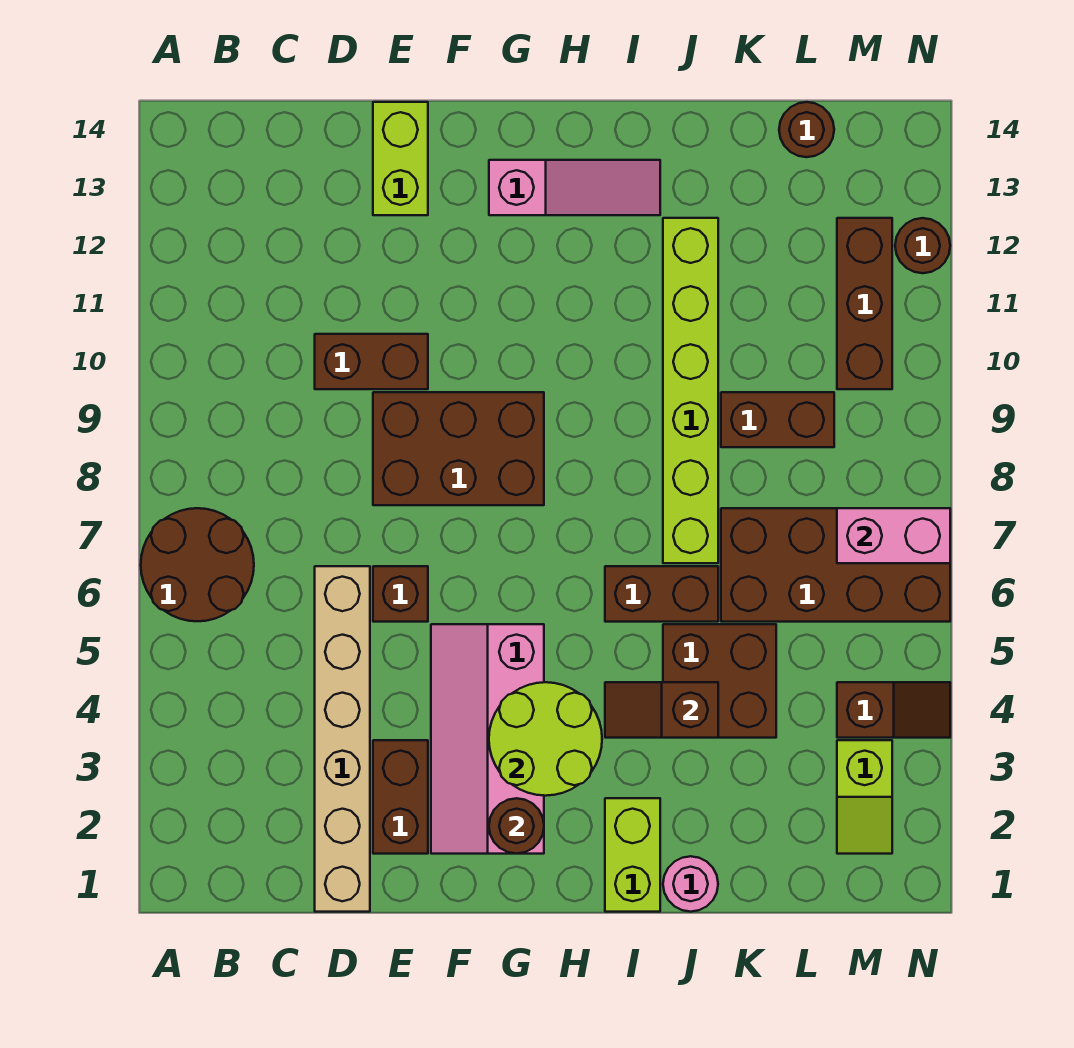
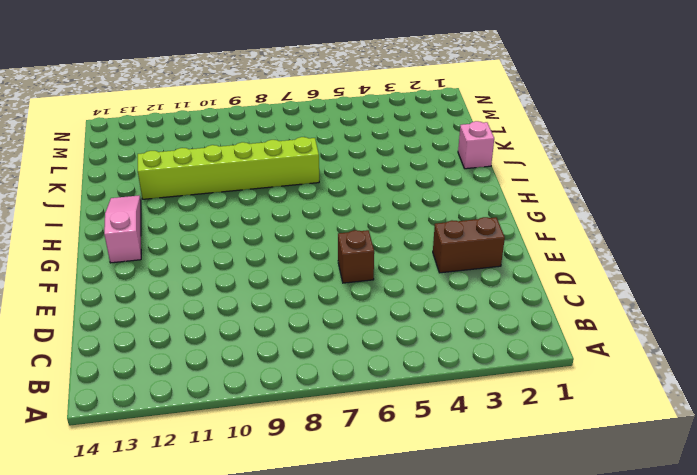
pink brick J1 level 1 -> pink round brick J1 level 1
none -> brown round brick A6:B7 level 1
none -> tan brick D1:D6 level 1
none -> brown brick D10:E10 level 1

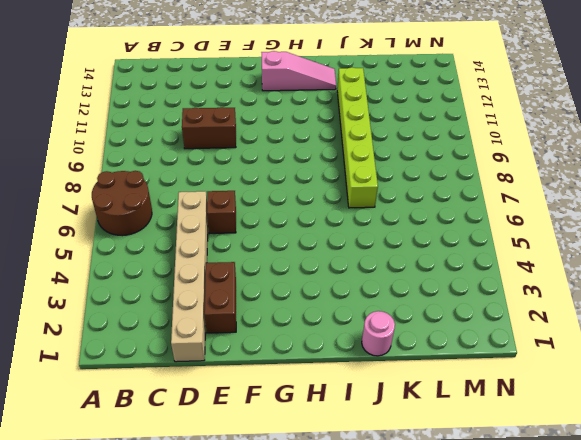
none -> brown brick E8:G9 level 1
none -> lime brick E13:E14 level 1
none -> pink slope F2:G5 level 1 top G

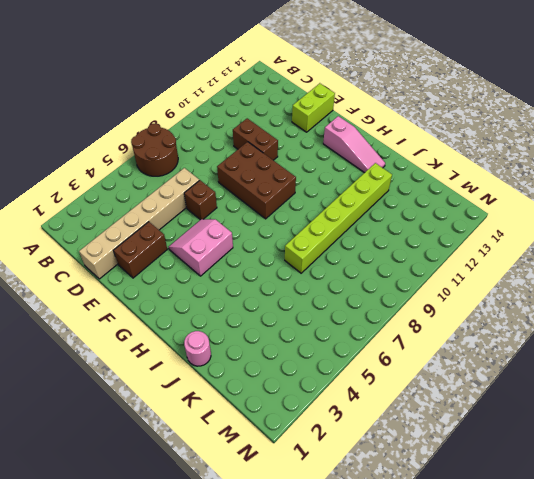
pink slope F4:G5 level 1 top G -> pink slope F2:G5 level 1 top G
none -> lime brick I1:I2 level 1
none -> brown brick I6:J6 level 1
none -> brown brick J4:K5 level 1

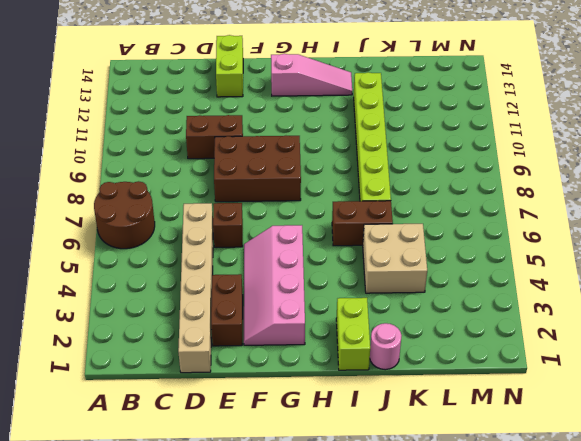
tan brick J4:K5 level 1 -> brown brick J4:K5 level 1
none -> brown brick K6:N7 level 1
none -> brown brick K9:L9 level 1
none -> brown round brick L14 level 1

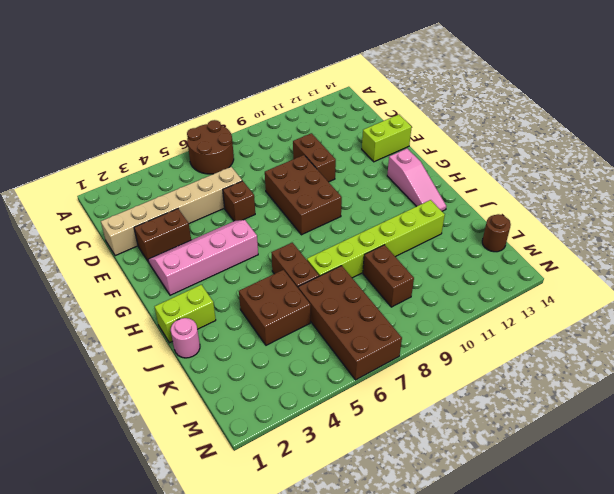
none -> lime slope M2:M3 level 1 top 3
none -> brown slope M4:N4 level 1 top M
none -> brown brick M10:M12 level 1

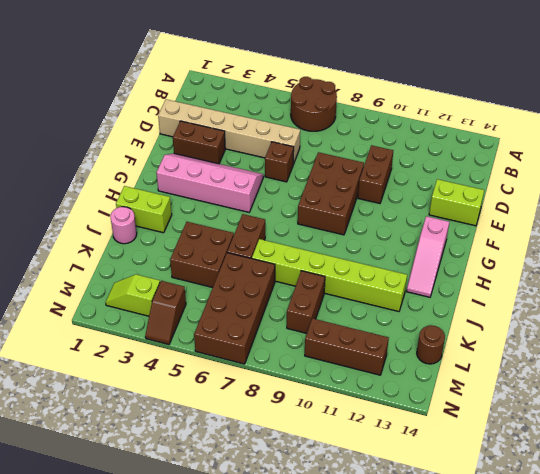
none -> brown round brick N12 level 1
none -> brown round brick G2 level 2
none -> lime round brick G3:H4 level 2

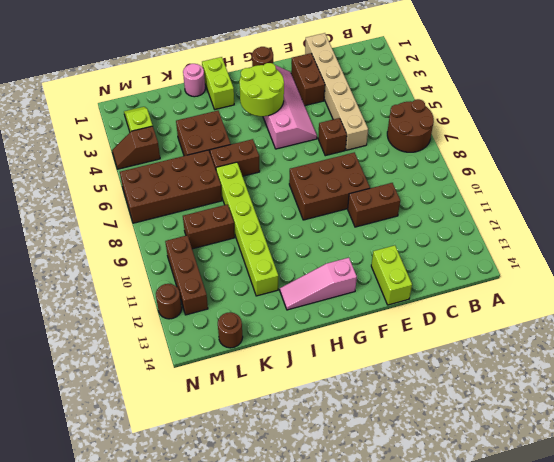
none -> brown slope I4:J4 level 2 top J
none -> pink brick M7:N7 level 2

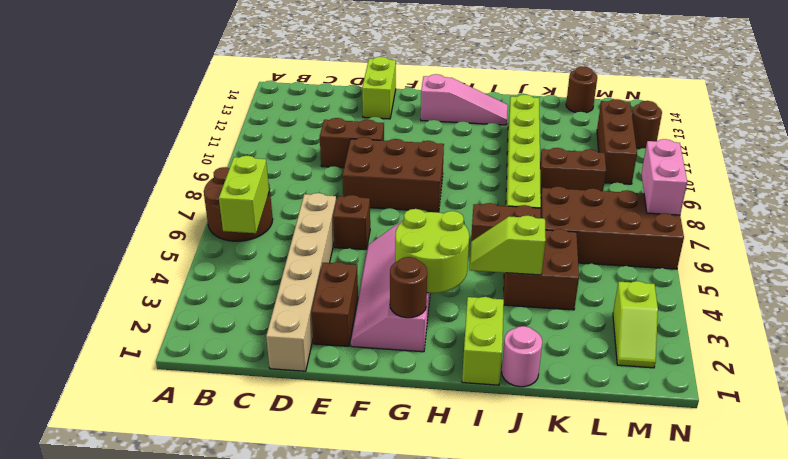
lime brick B5:B6 level 2 -> none
lime slope I4:J4 level 2 top J -> brown slope I4:J4 level 2 top J
pink brick N7:N8 level 2 -> pink brick M7:N7 level 2
none -> brown slope M4:N4 level 1 top M

